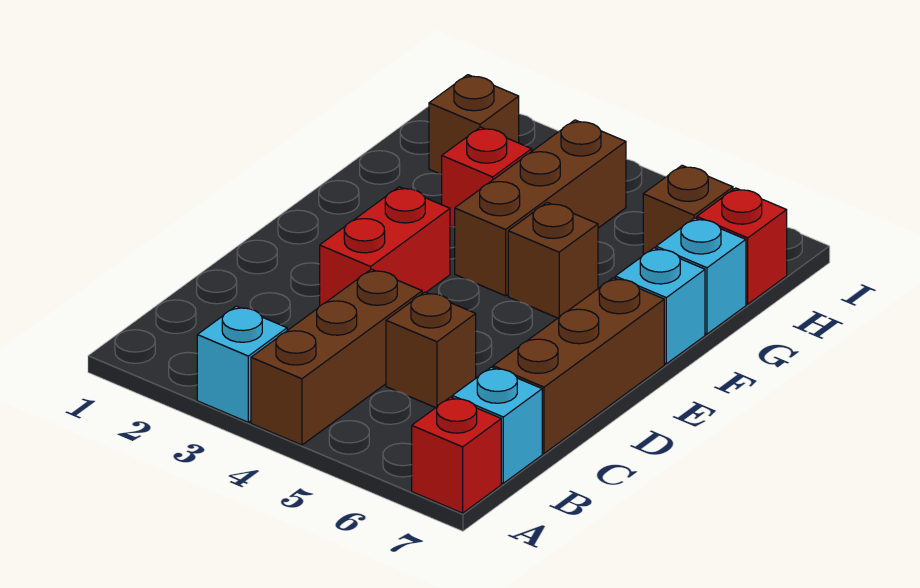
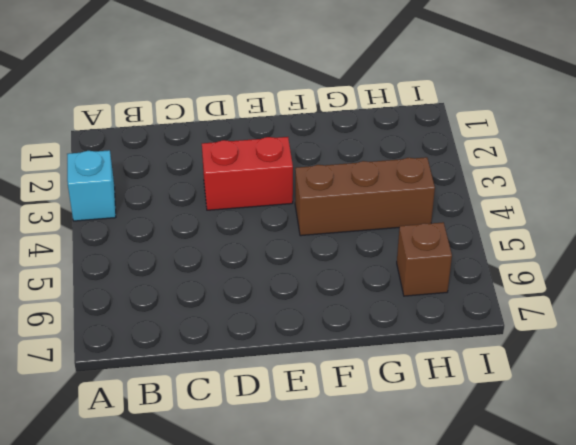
none -> brown brick A4:C4 level 1
none -> red brick A7 level 1
none -> cyan brick B7 level 1

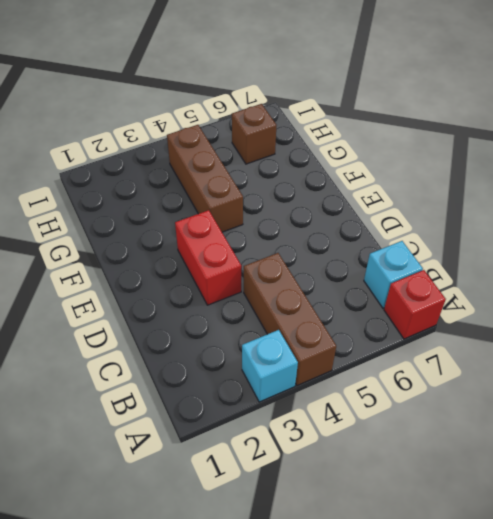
none -> brown brick C5 level 1
none -> brown brick C7:E7 level 1
none -> brown brick F5 level 1

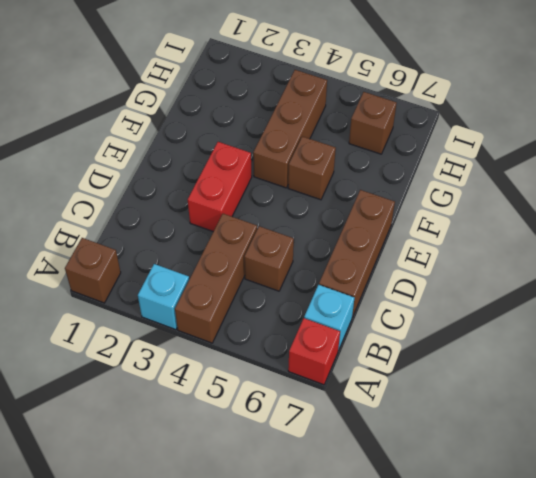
brown brick A1 level 1 -> brown brick H2 level 1
none -> cyan brick F7 level 1
none -> red brick G3 level 1
none -> cyan brick G7 level 1

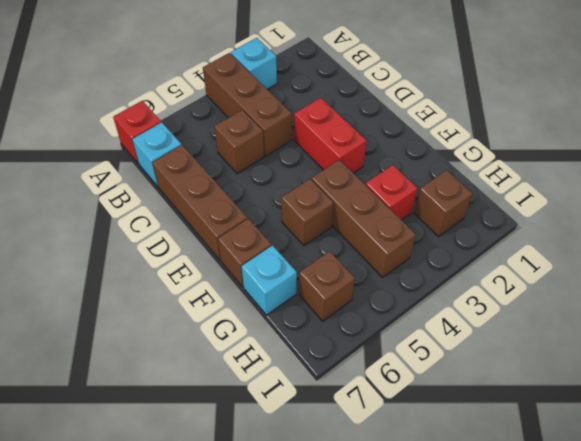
brown brick F7 level 1 -> cyan brick F7 level 1
none -> red brick H7 level 1

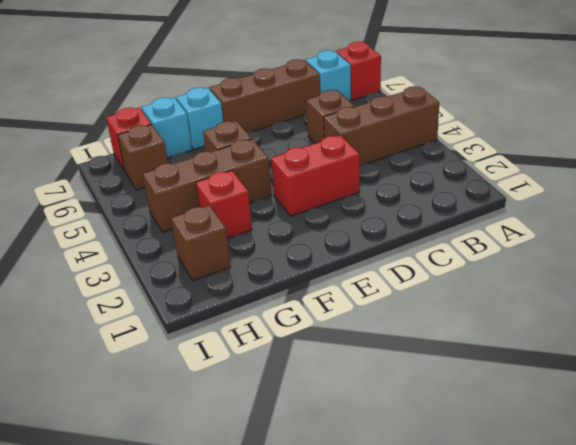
none -> cyan brick A3 level 1

